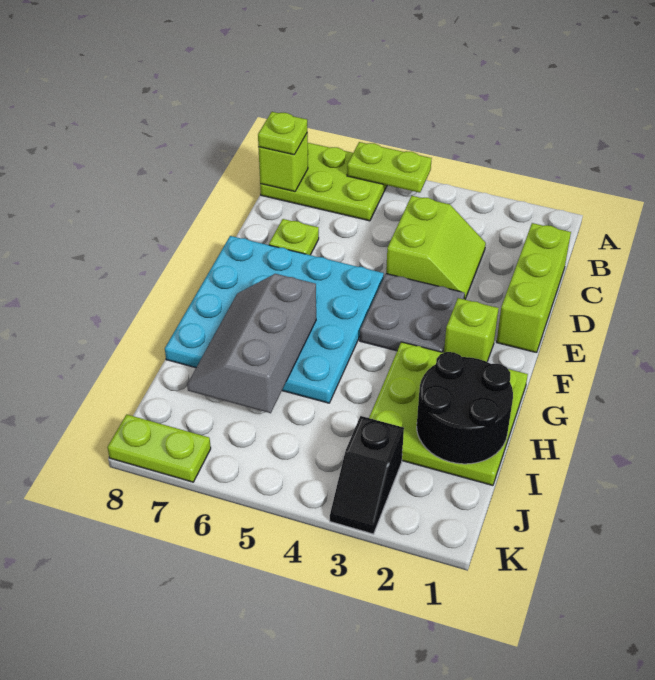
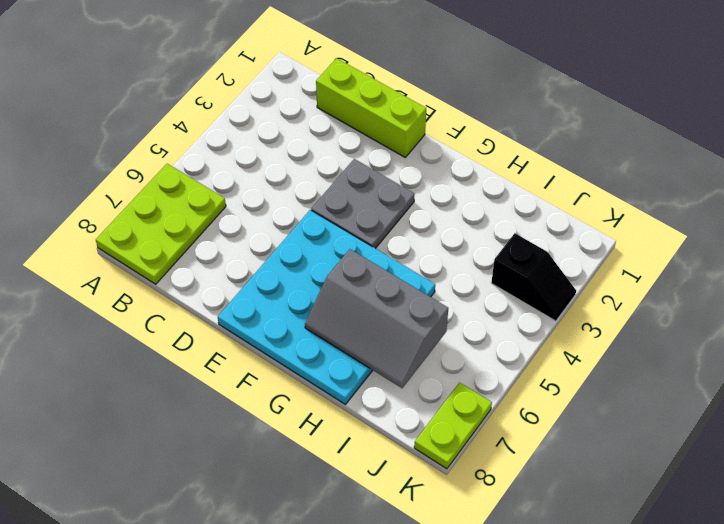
none -> lime slope C3:D4 level 1 top 4
none -> lime plate D7 level 1
none -> lime brick F2 level 1

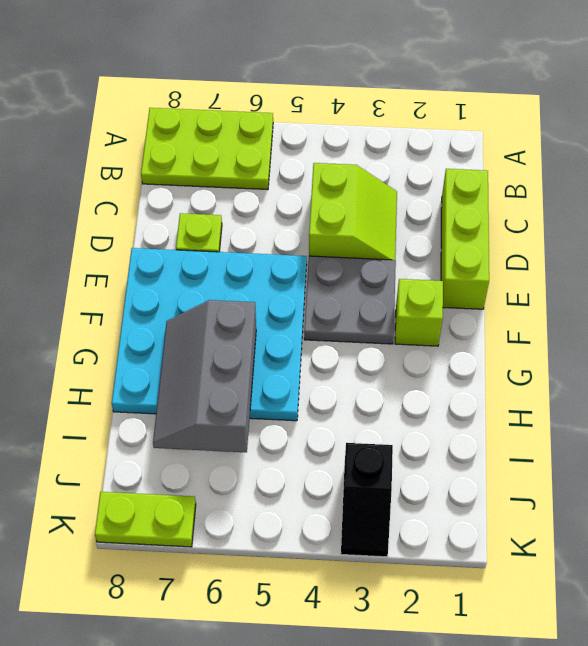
none -> lime plate G1:I3 level 1
none -> lime plate A5:A6 level 2
none -> lime brick B8 level 2

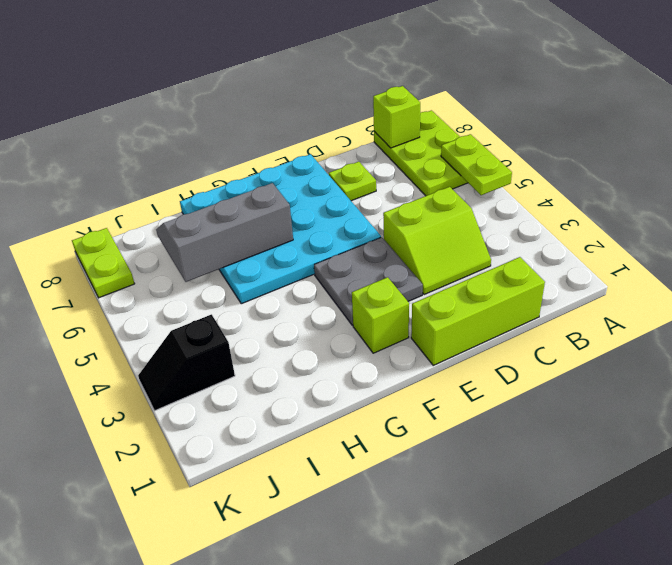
none -> lime plate G1:I3 level 1
none -> black round brick H1:I2 level 2
none -> lime plate B8 level 3

